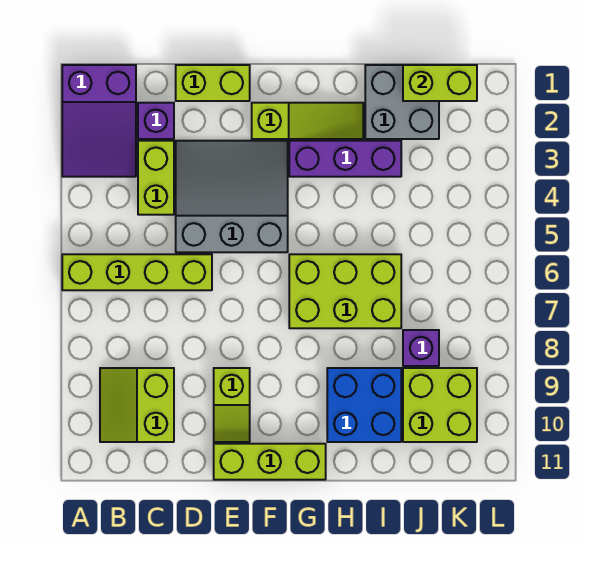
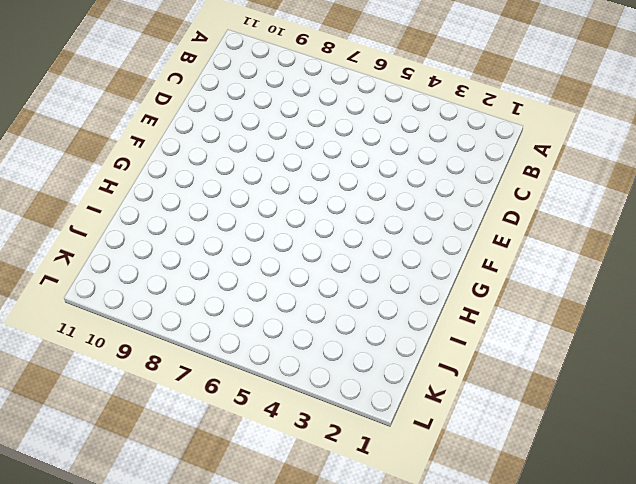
none -> purple slope A1:B3 level 1 top 1
none -> lime brick A6:D6 level 1
none -> lime slope B9:C10 level 1 top C

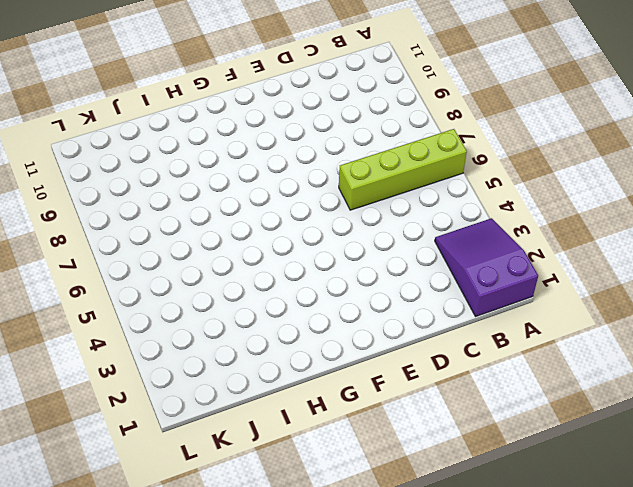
none -> lime slope B9:C10 level 1 top C
none -> purple brick C2 level 1
none -> lime brick C3:C4 level 1

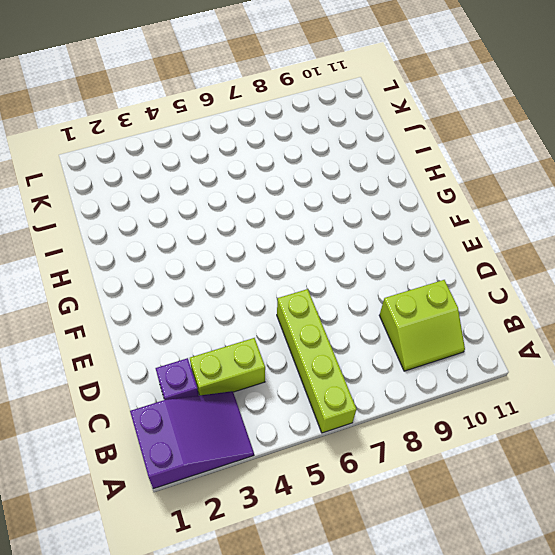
none -> lime brick D1:E1 level 1
none -> grey slope D3:F5 level 1 top 5
none -> lime slope E9:E10 level 1 top 9

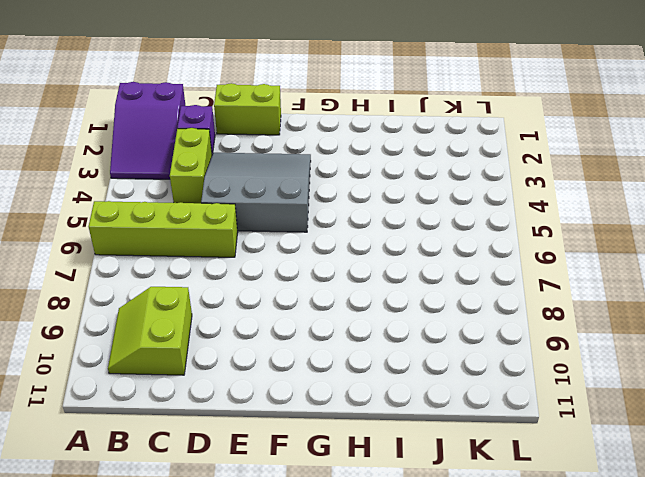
none -> lime slope E9:E10 level 1 top 9
none -> lime brick E11:G11 level 1
none -> lime slope F2:H2 level 1 top F

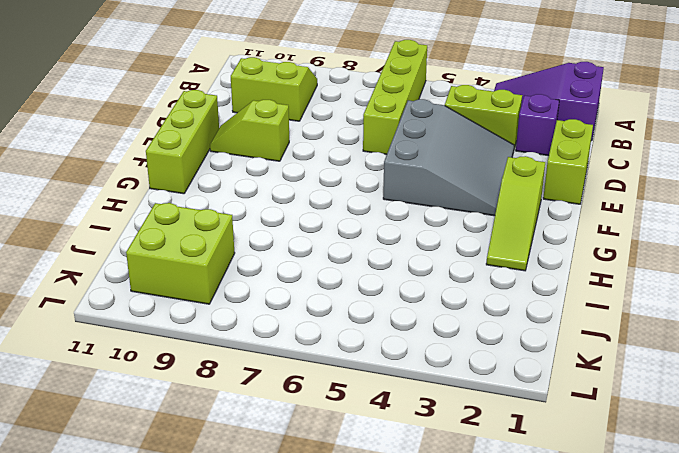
none -> purple brick G3:I3 level 1
none -> lime brick G6:I7 level 1
none -> blue brick H9:I10 level 1

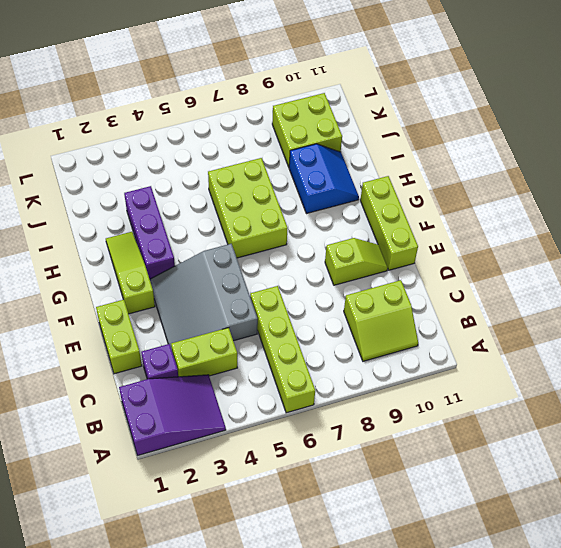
blue slope H9:I10 level 1 top 9 -> blue brick H9:I10 level 1
none -> grey brick I1:J2 level 1
none -> purple brick J8 level 1
none -> lime brick J1:K1 level 2

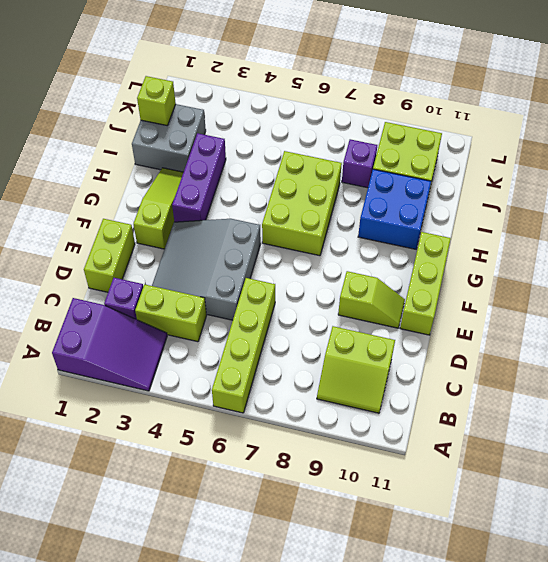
lime brick J1 level 2 -> lime brick J1:K1 level 2

